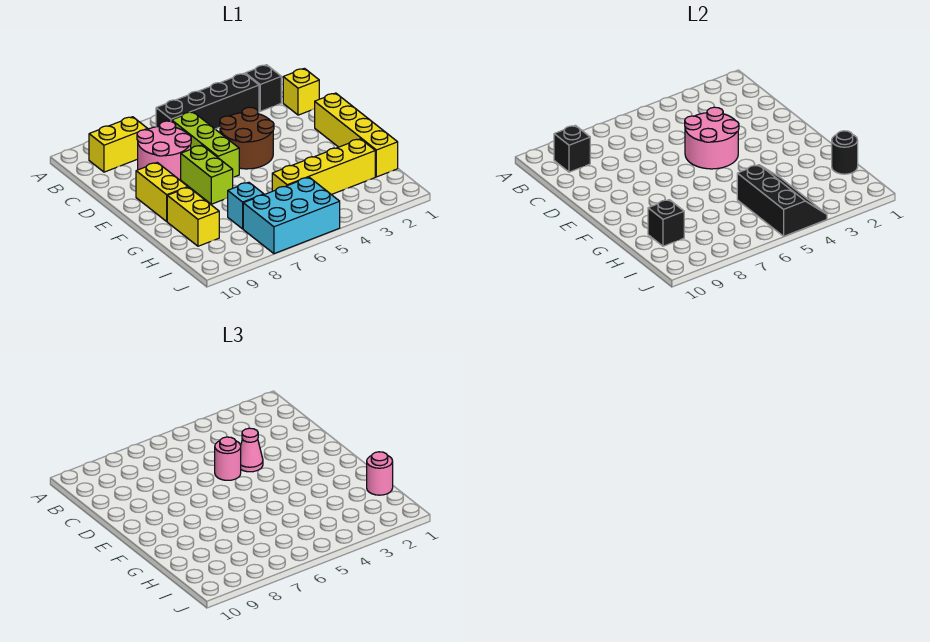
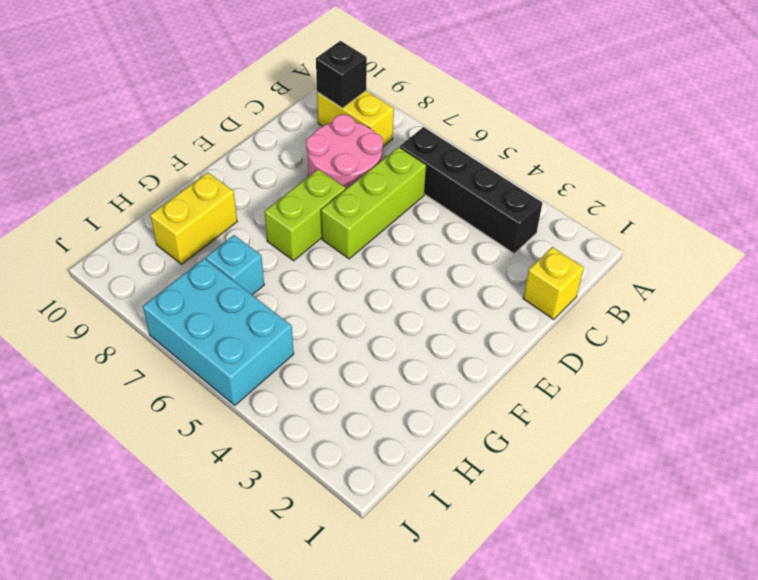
none -> black brick B2 level 1
none -> brown round brick D4:E5 level 1
none -> yellow brick E1:H1 level 1

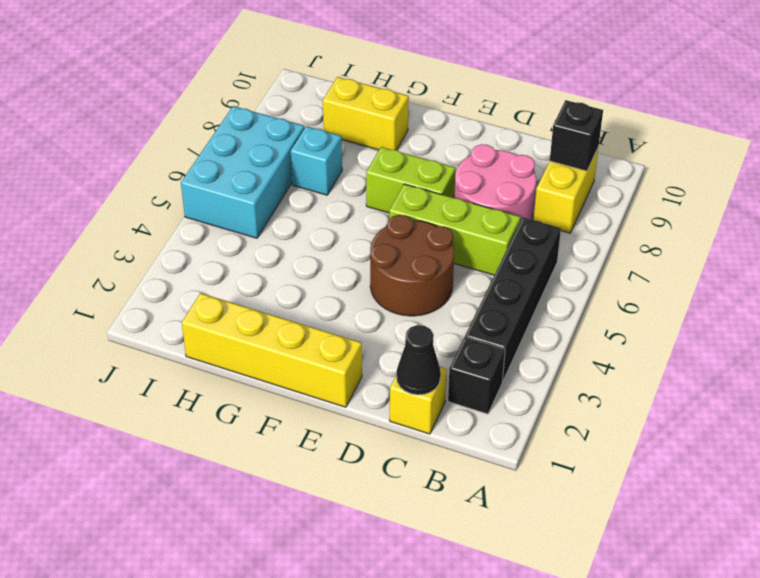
black cone C1 level 2 -> none
none -> yellow brick E9:F9 level 1
none -> yellow brick H2:H5 level 1
none -> pink round brick D4:E5 level 2

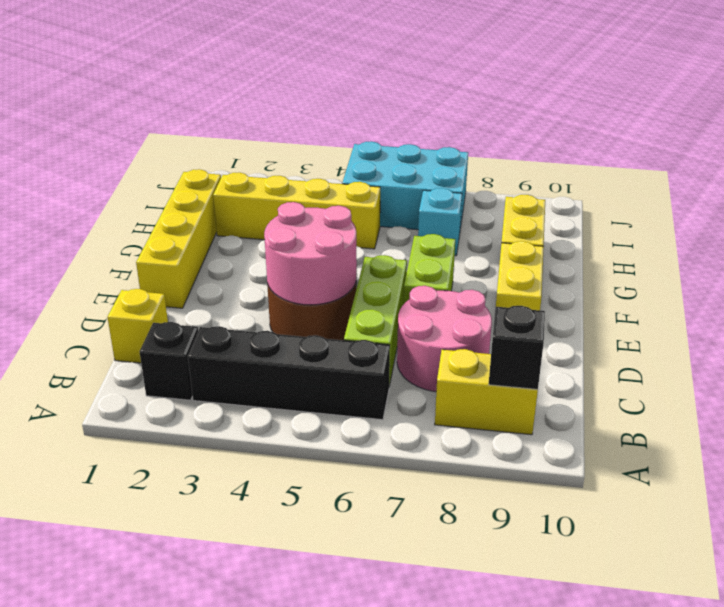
none -> black round brick H1 level 2
none -> black slope H4:J5 level 2 top 5
none -> black brick H9 level 2

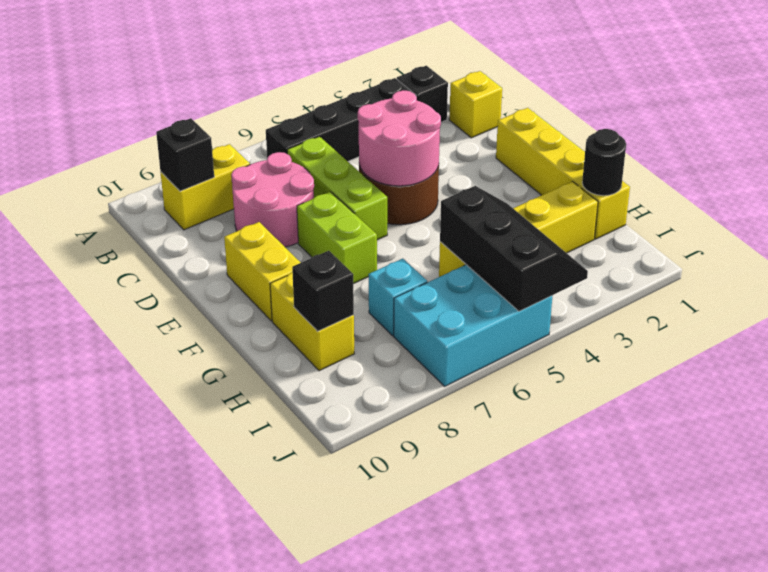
none -> pink cone D4 level 3
none -> pink round brick D5 level 3
none -> pink round brick H1 level 3

